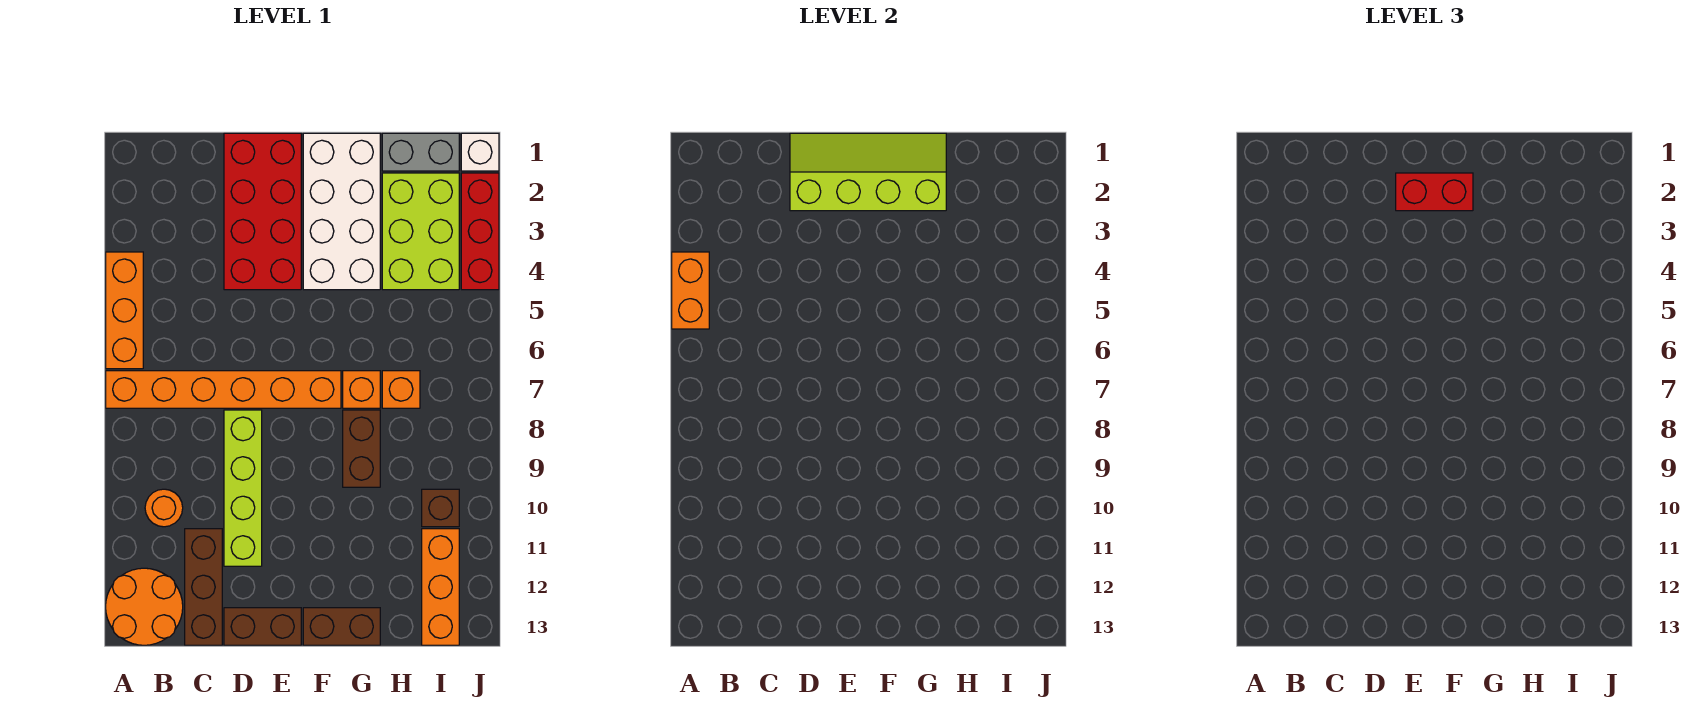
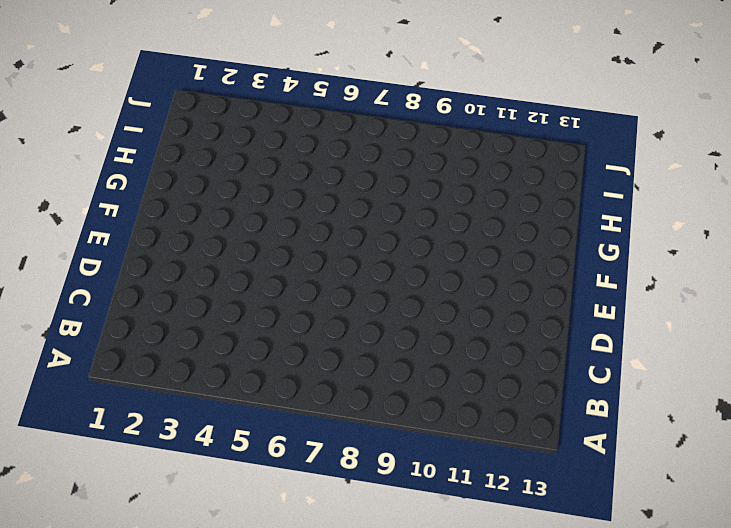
none -> orange brick A4:A6 level 1
none -> orange brick A7:F7 level 1
none -> orange round brick A12:B13 level 1

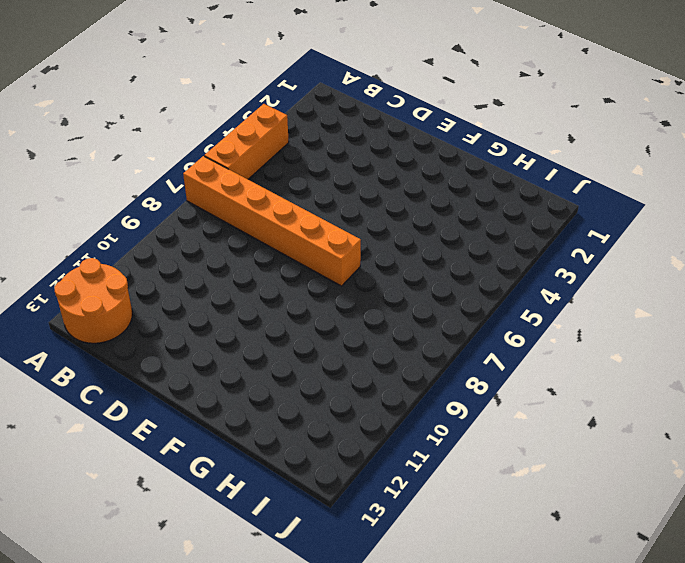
none -> orange round brick B10 level 1
none -> brown brick C11:C13 level 1
none -> red brick D1:E4 level 1

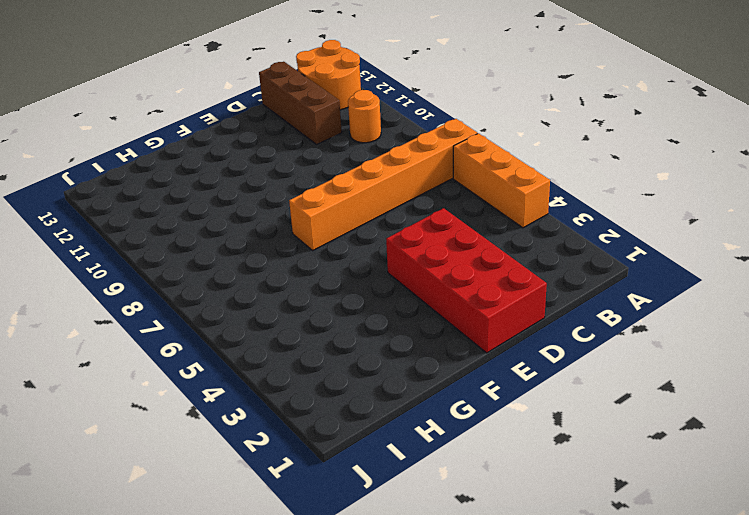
none -> lime brick D8:D11 level 1
none -> brown brick D13:E13 level 1
none -> white brick F1:G4 level 1

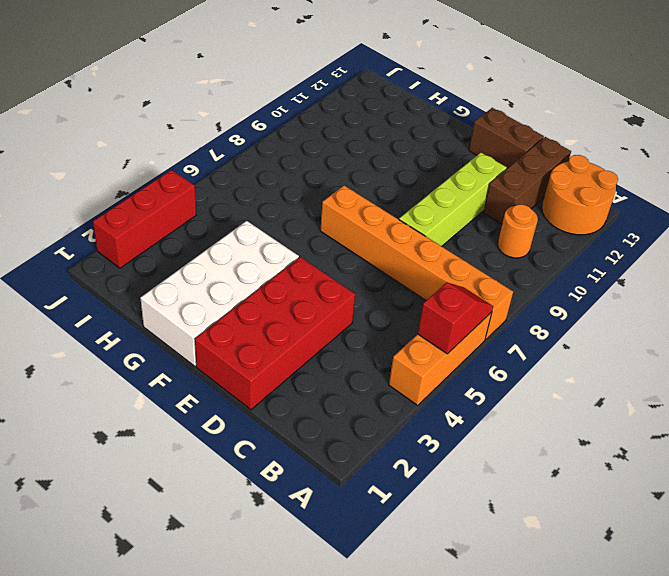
red slope A5:A6 level 2 top 5 -> orange brick A4:A5 level 2
none -> brown brick F13:G13 level 1
none -> orange brick G7 level 1
none -> brown brick G8:G9 level 1

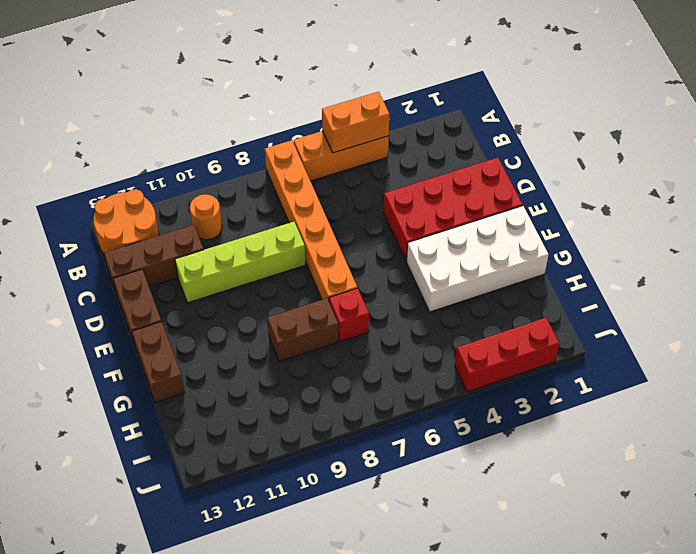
red brick G7 level 1 -> orange brick G7 level 1
none -> grey brick H1:I1 level 1
none -> lime brick H2:I4 level 1
none -> orange brick H7 level 1

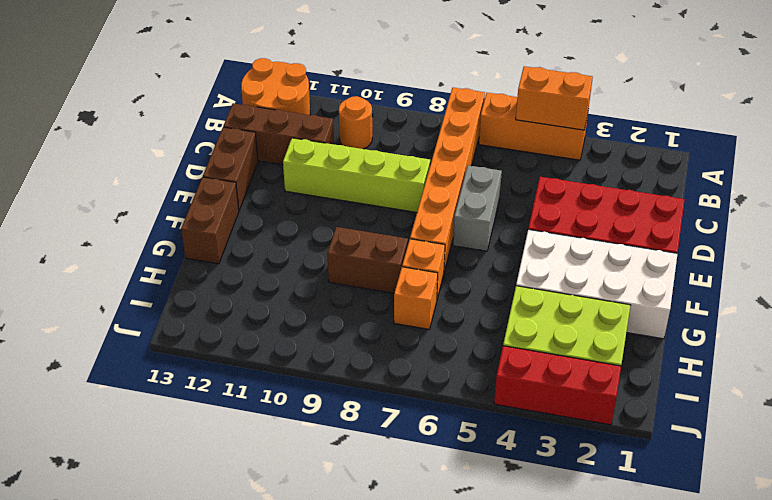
grey brick D6:E6 level 1 -> grey brick H1:I1 level 1
none -> brown brick I10 level 1
none -> orange brick I11:I13 level 1
none -> white brick J1 level 1

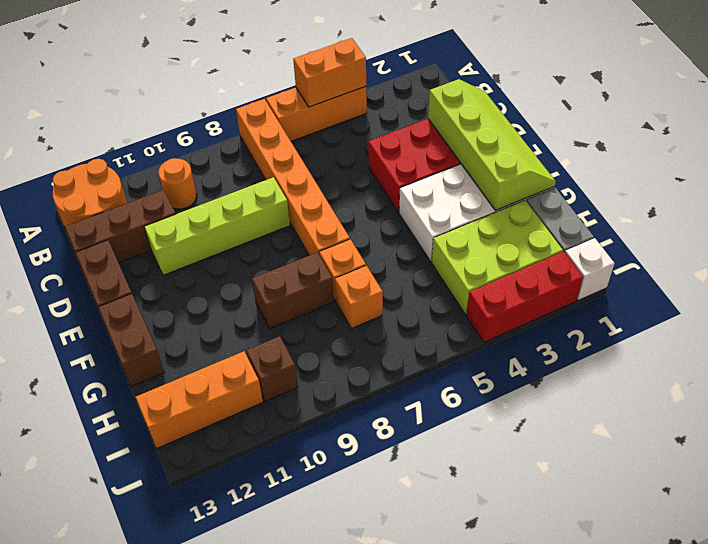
none -> red brick E2:F2 level 3

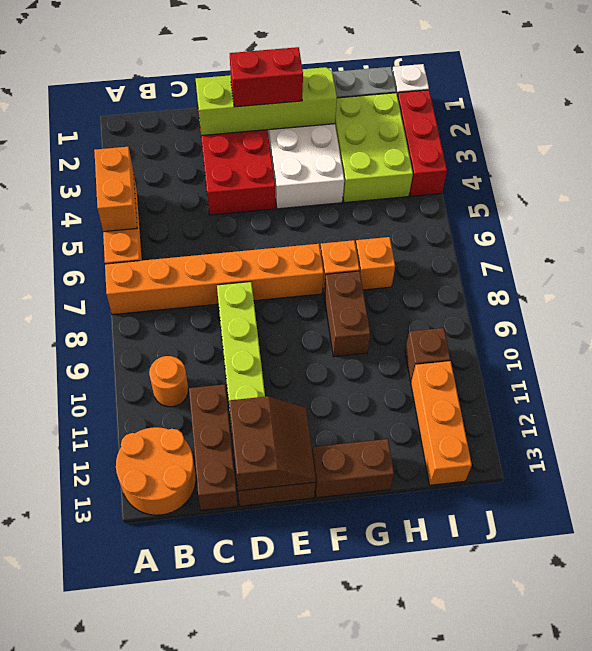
brown slope D12:E13 level 2 top D -> none

